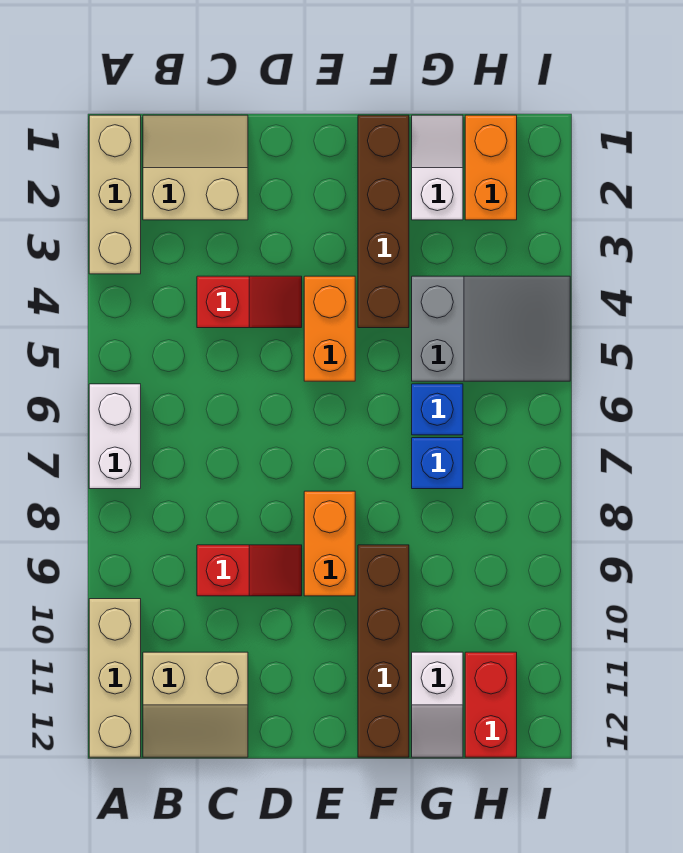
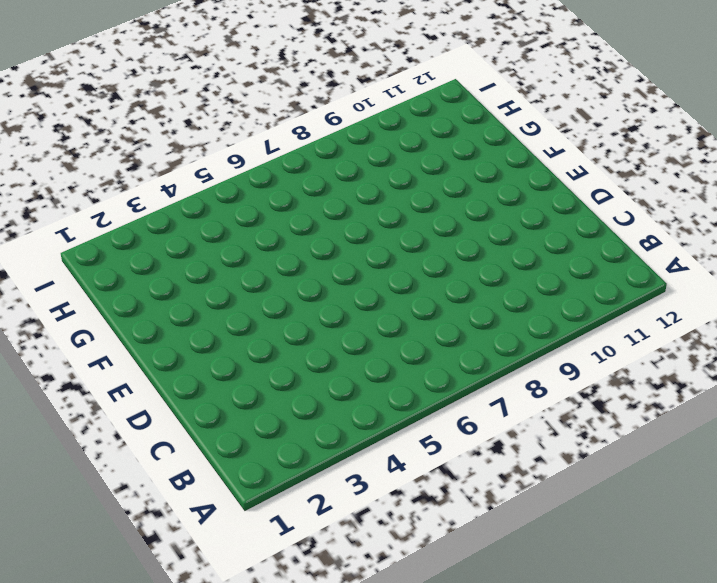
none -> tan brick A1:A3 level 1
none -> white brick A6:A7 level 1
none -> tan brick A10:A12 level 1

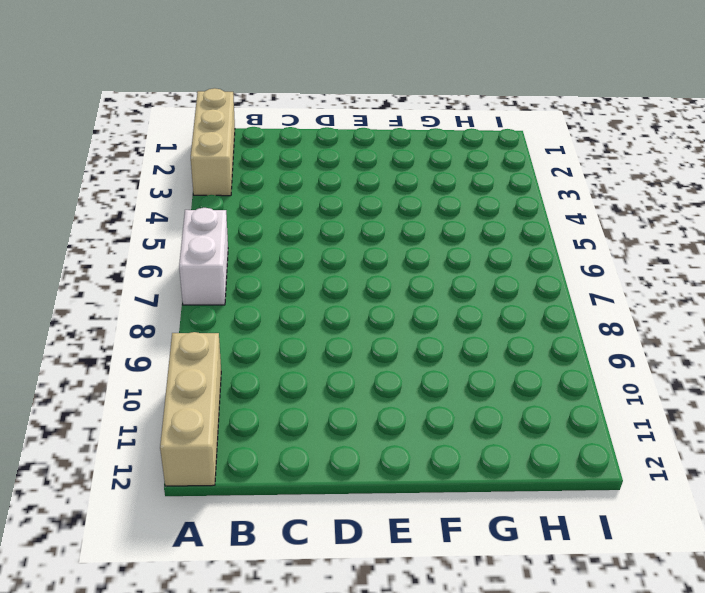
none -> tan slope B1:C2 level 1 top 2
none -> tan slope B11:C12 level 1 top 11
none -> red slope C4:D4 level 1 top C

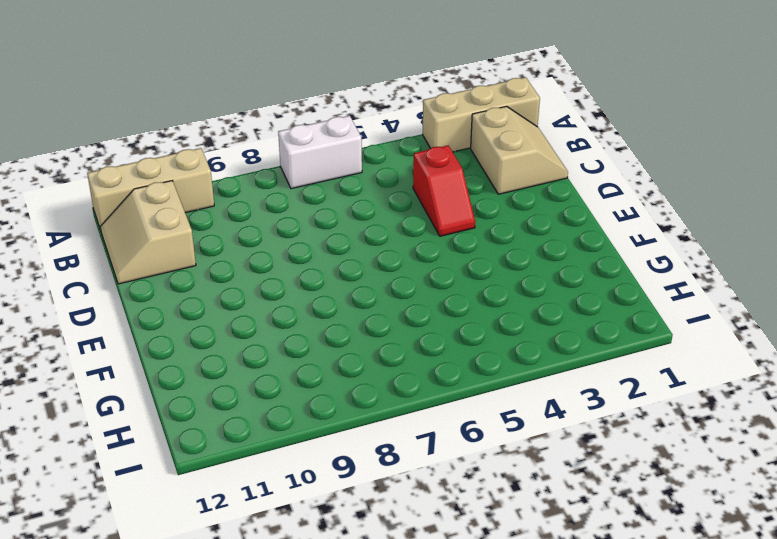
none -> red slope C9:D9 level 1 top C
none -> orange brick E4:E5 level 1
none -> orange brick E8:E9 level 1

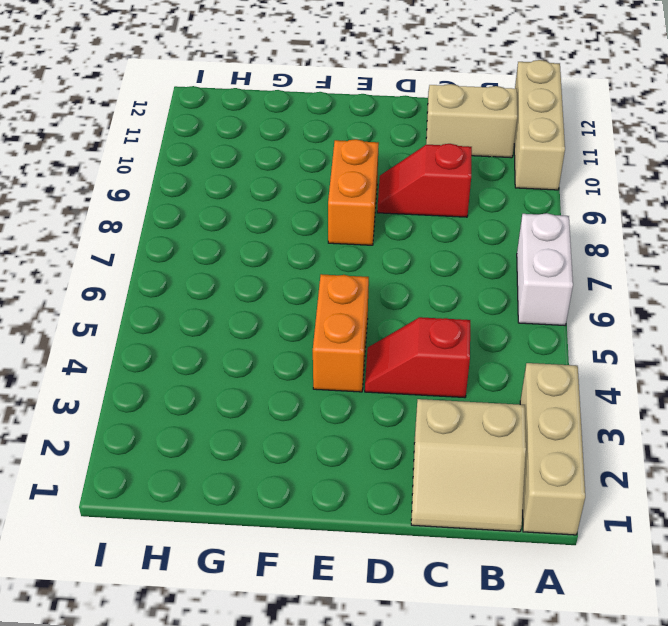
none -> brown brick F1:F4 level 1
none -> brown brick F9:F12 level 1
none -> white slope G1:G2 level 1 top 2

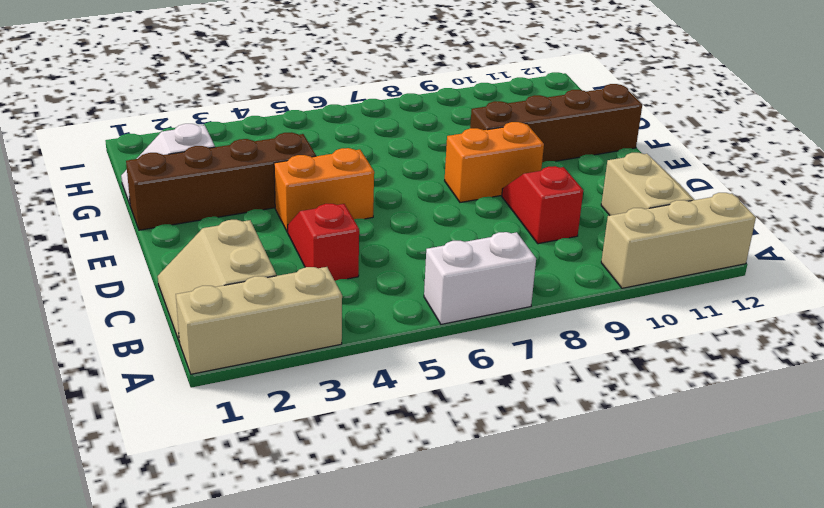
none -> grey slope G4:I5 level 1 top G
none -> blue brick G6 level 1
none -> blue brick G7 level 1

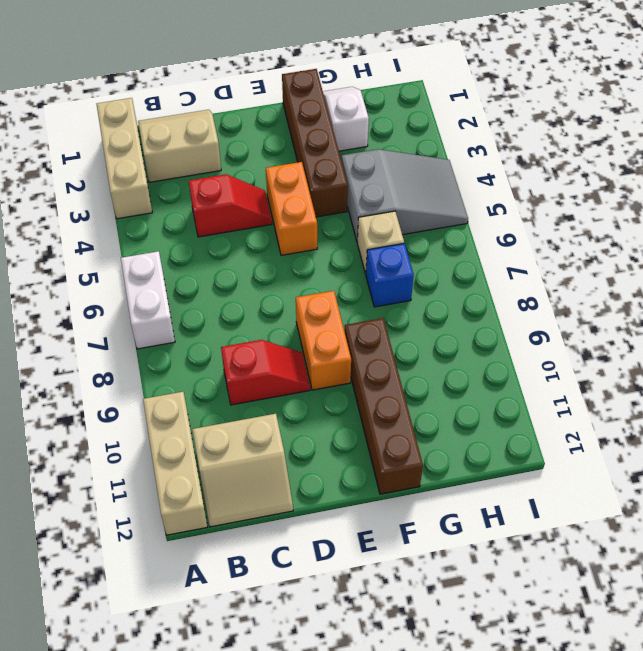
tan brick G6 level 1 -> blue brick G6 level 1
none -> white slope G11:G12 level 1 top 11
none -> orange brick H1:H2 level 1
none -> red brick H11:H12 level 1

